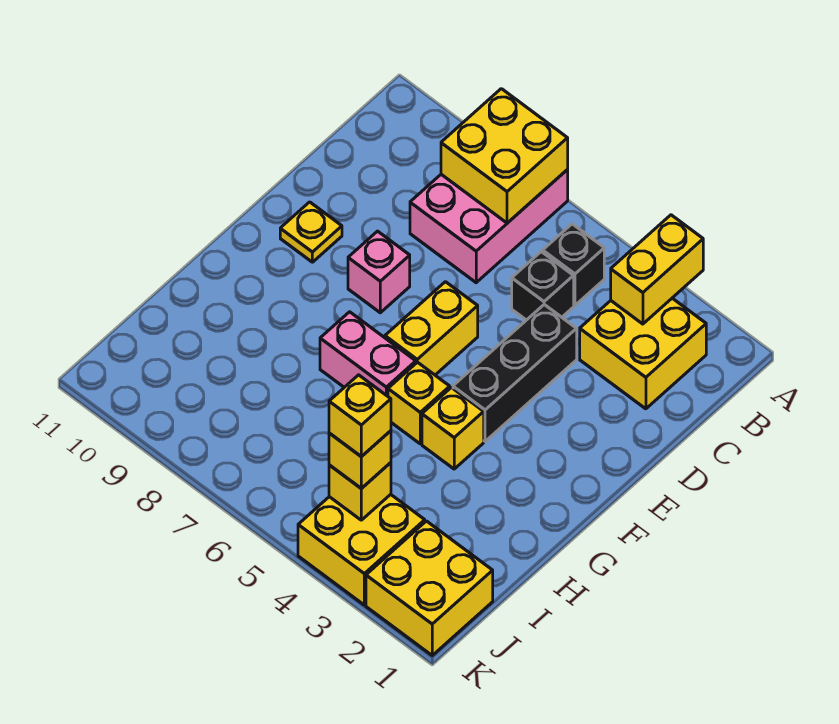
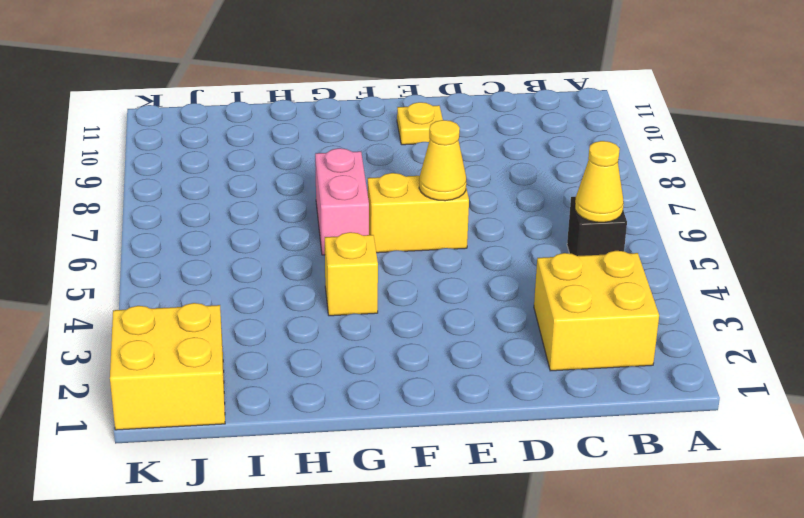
yellow cone B5 level 2 -> none
yellow cone E6 level 2 -> none
none -> pink brick A7:C8 level 1
none -> black brick C5 level 1
none -> black brick D4:F4 level 1

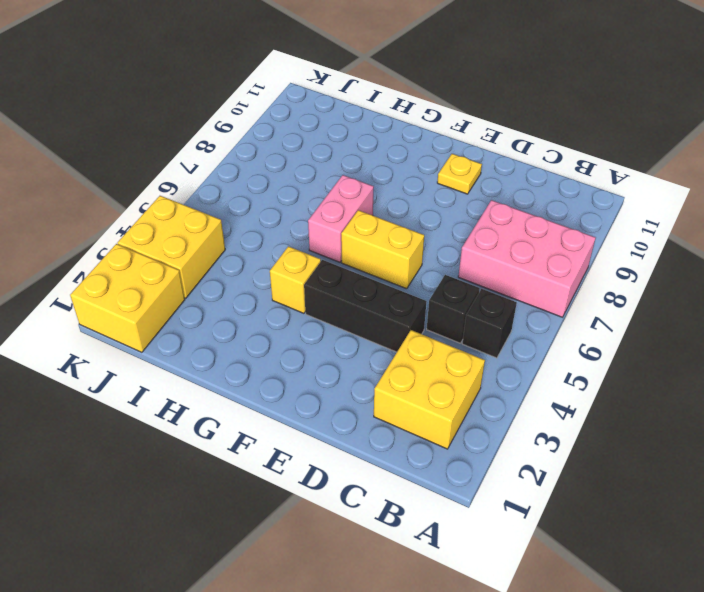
none -> pink brick E8 level 1
none -> yellow brick G5 level 1
none -> yellow brick A3:B3 level 2

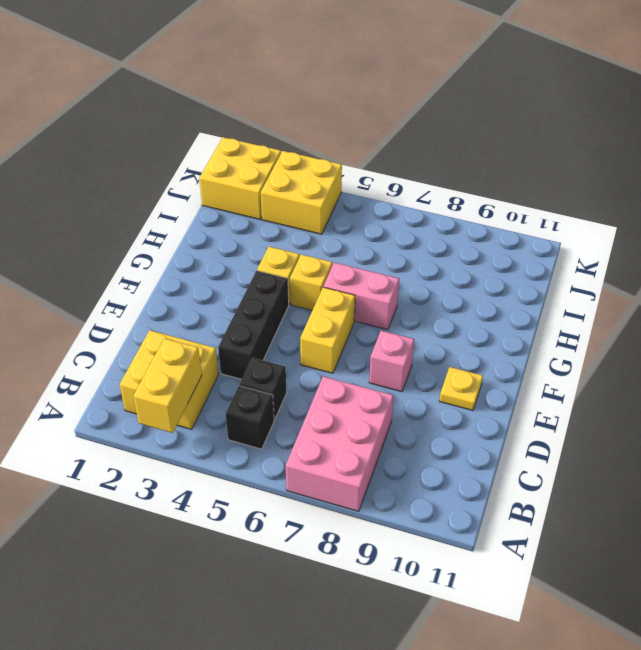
none -> yellow brick A7:B8 level 2
none -> yellow brick J4 level 2
none -> yellow brick J4 level 3

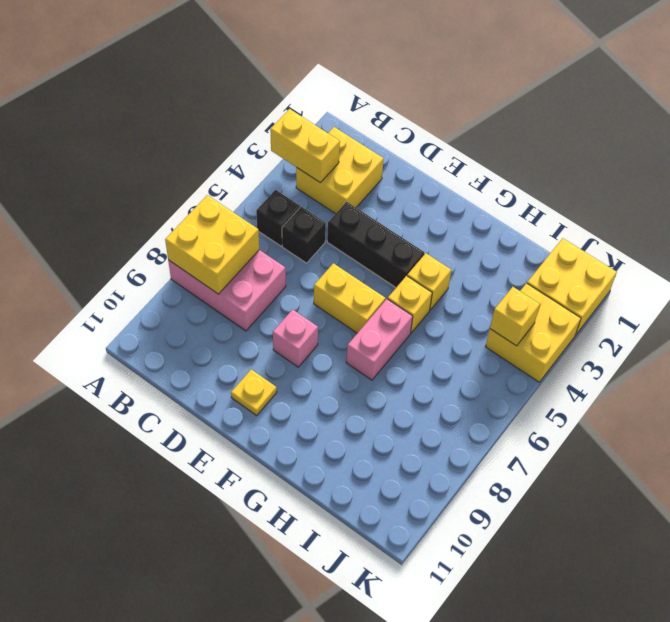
none -> yellow brick J4 level 3
none -> yellow brick J4 level 4

